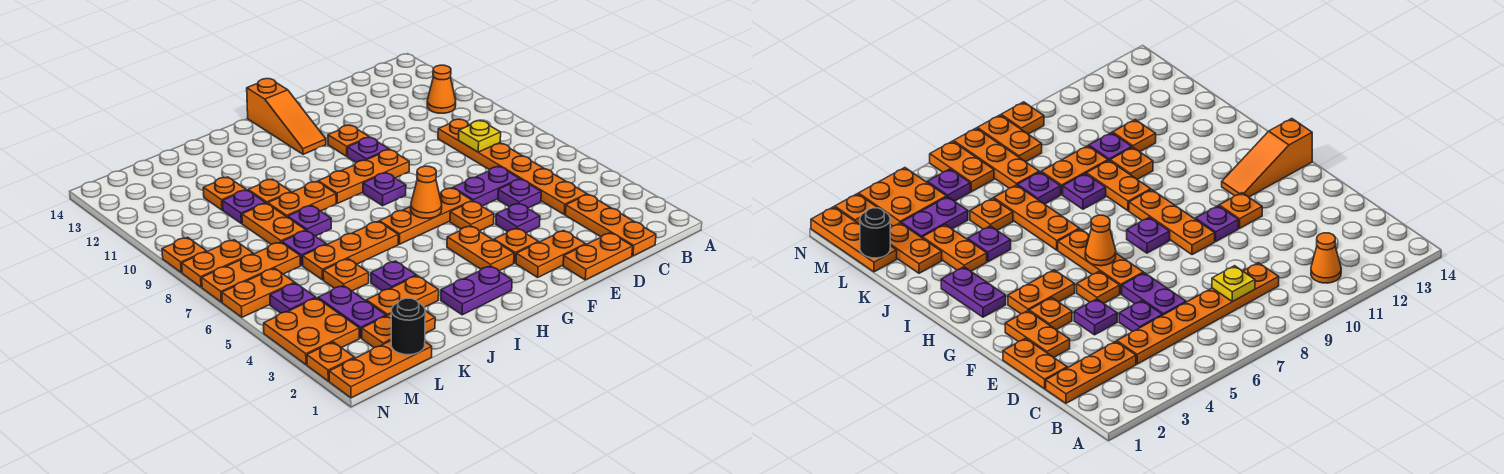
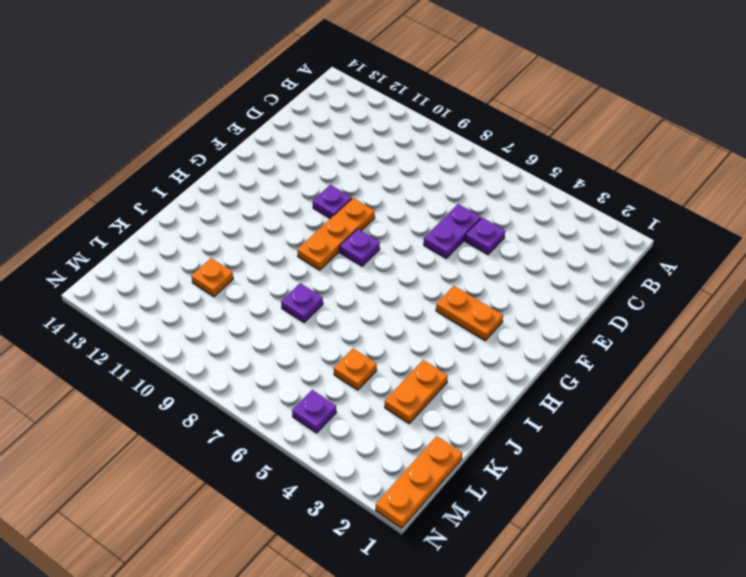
none -> orange cone B11 level 1
none -> orange plate C1:C3 level 1
none -> orange plate C4:C9 level 1
none -> orange plate D1:E1 level 1

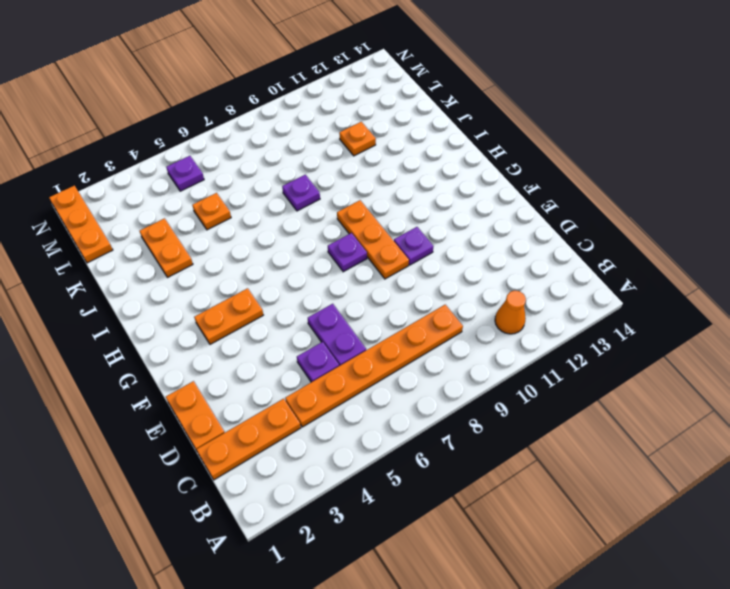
none -> orange plate E2:F2 level 1
none -> purple plate E4 level 1
none -> orange plate F3 level 1
none -> orange plate F5 level 1

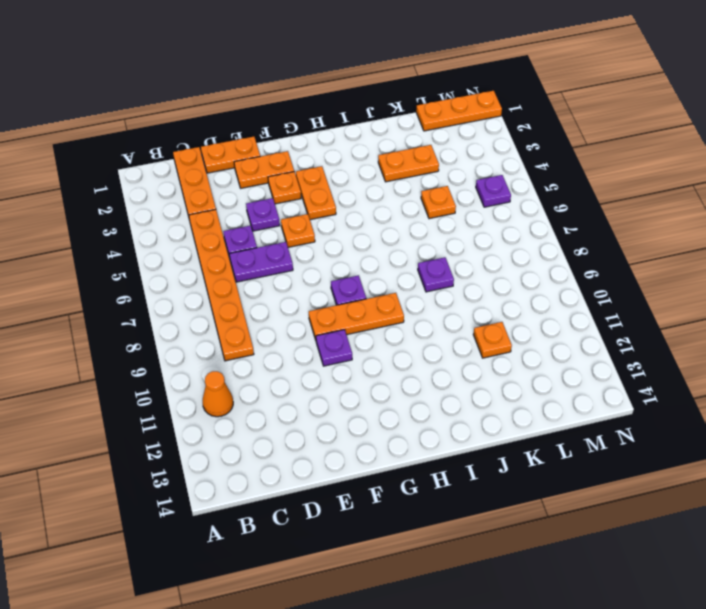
none -> orange plate F6:H6 level 1
none -> orange plate F11 level 1
none -> orange slope G12:G14 level 1 top 14
none -> purple plate H2:I2 level 1

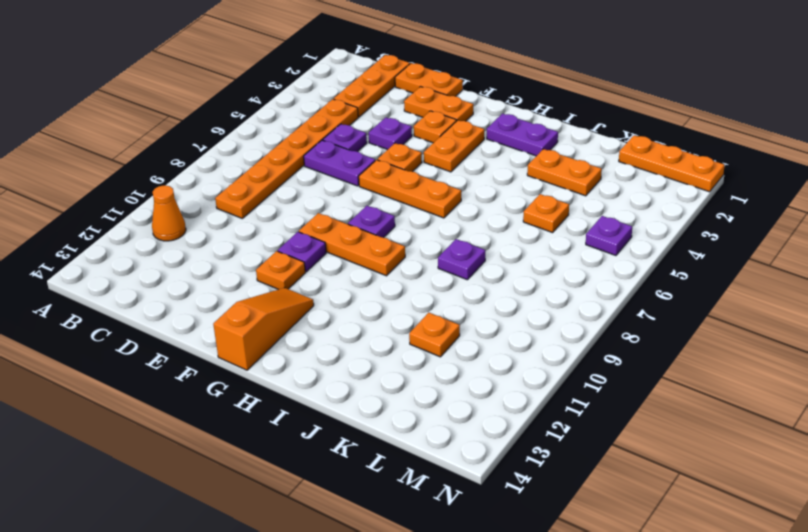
none -> orange plate I6:K6 level 1
none -> orange plate I9:J9 level 1
none -> purple plate J4 level 1
none -> orange plate J10 level 1

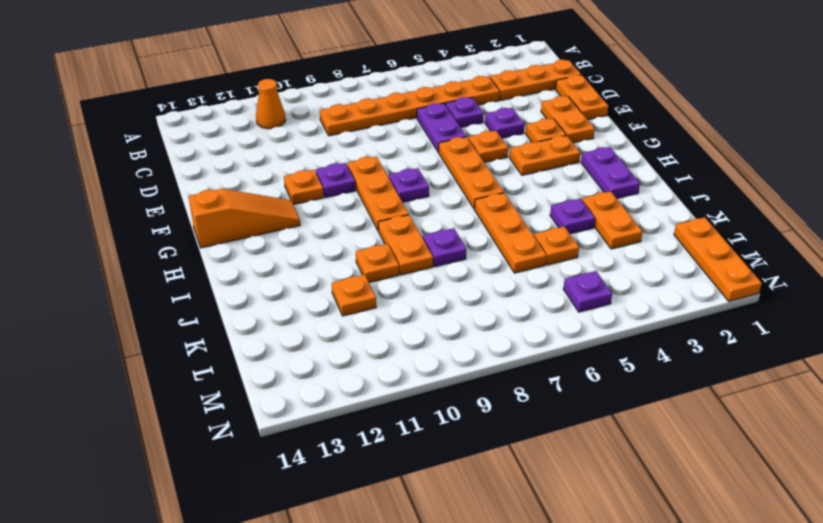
none -> orange plate K2:L2 level 1
none -> purple plate K7 level 1
none -> orange plate K8:K9 level 1
none -> purple plate K10 level 1

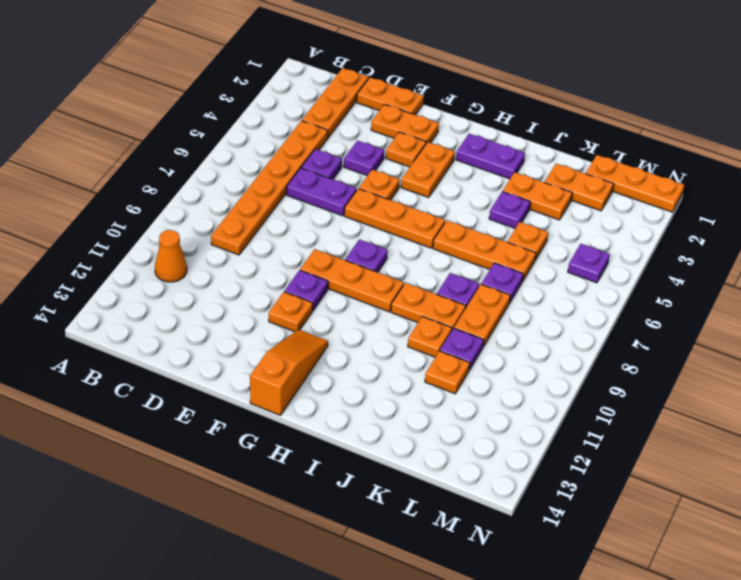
none -> purple plate L3:L4 level 1
none -> orange plate L7:N7 level 1
none -> orange plate M3:N4 level 1
none -> orange plate M6:N6 level 1

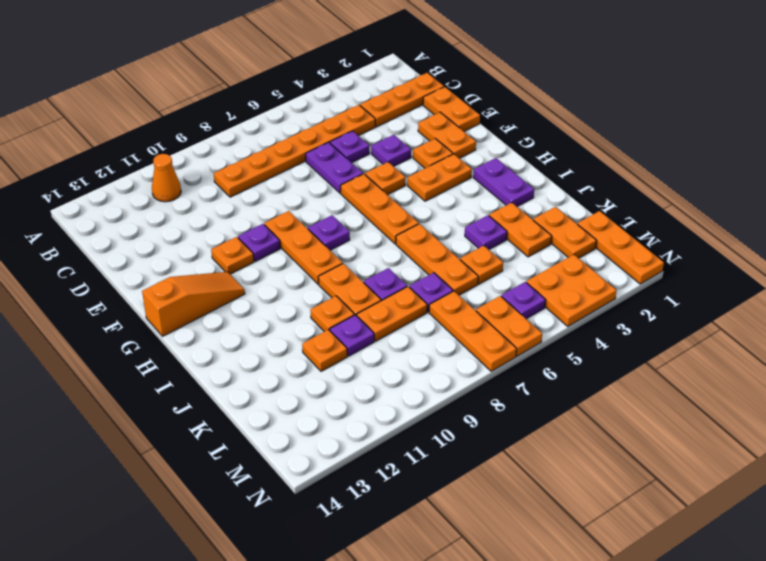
none -> purple plate L3:L4 level 1
none -> orange plate M8:N8 level 1
none -> orange plate N2 level 1
none -> orange plate N9 level 1

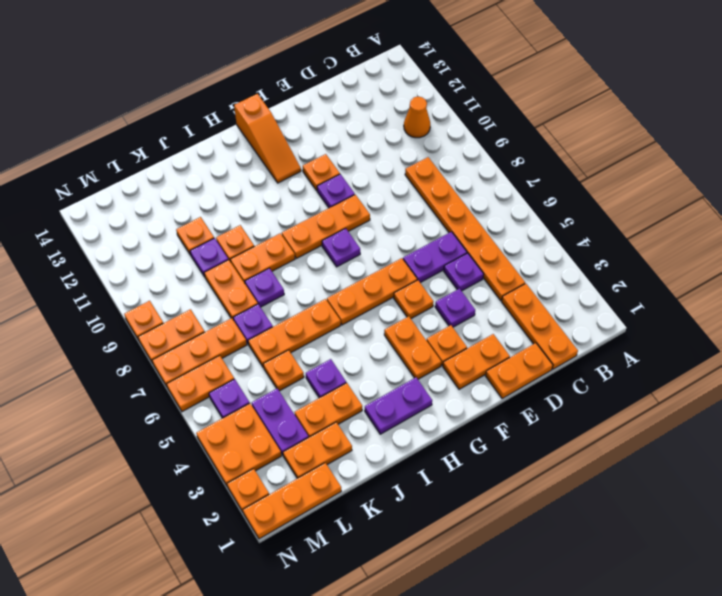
none -> yellow plate C8 level 2
none -> orange cone G6 level 2
none -> black round brick L1 level 2

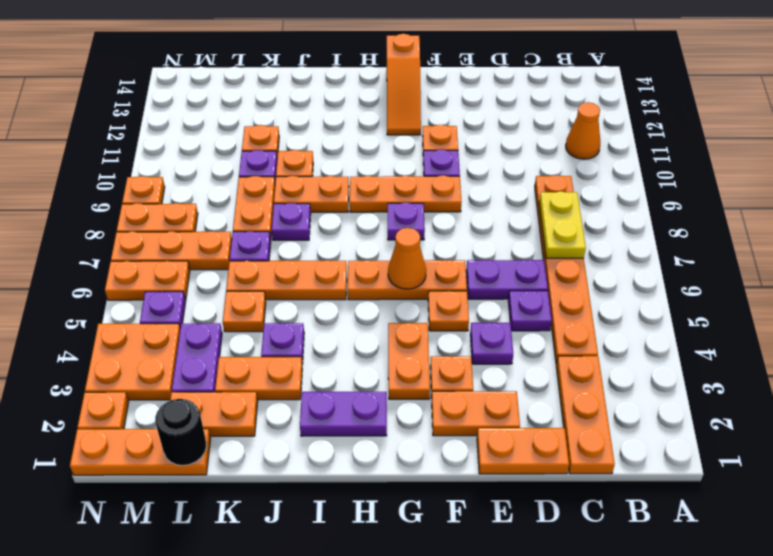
yellow plate C7:C8 level 2 -> yellow plate C8 level 2

